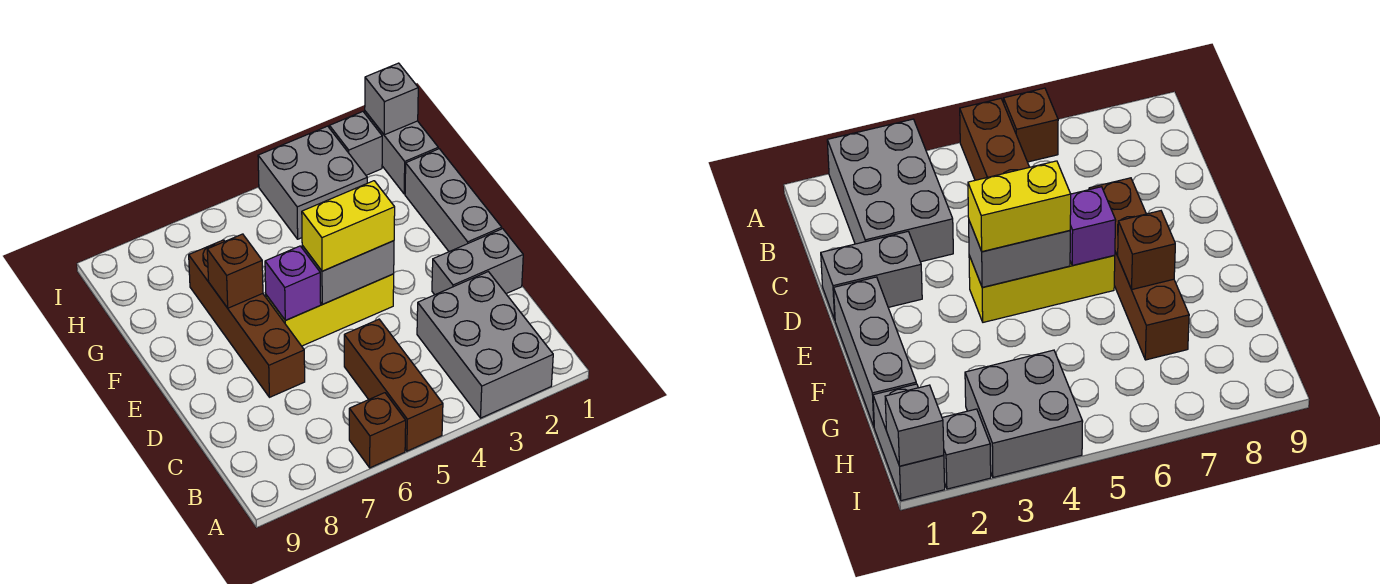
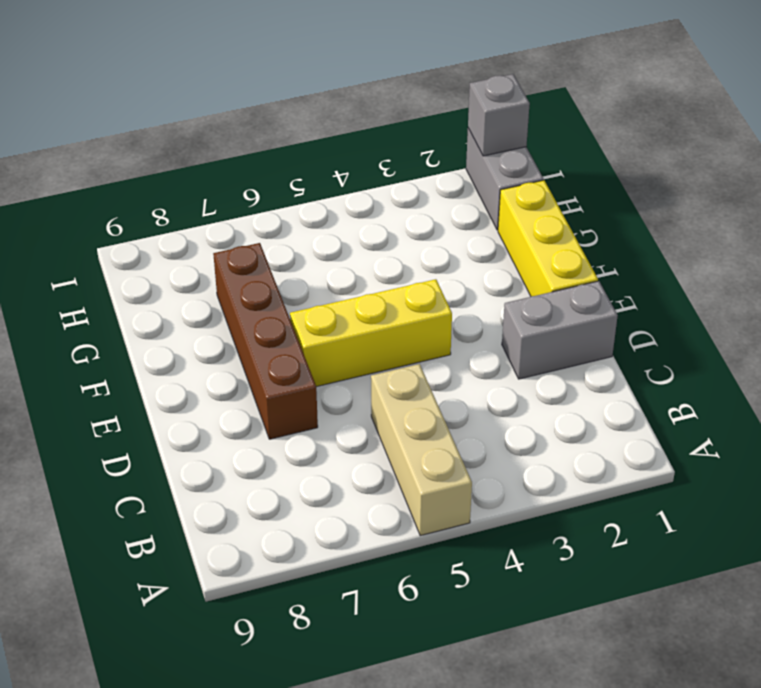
tan brick A5:C5 level 1 -> brown brick A5:C5 level 1
yellow brick E1:G1 level 1 -> grey brick E1:G1 level 1
none -> grey brick A2:C3 level 1
none -> brown brick A6 level 1
none -> grey brick H3:I4 level 1

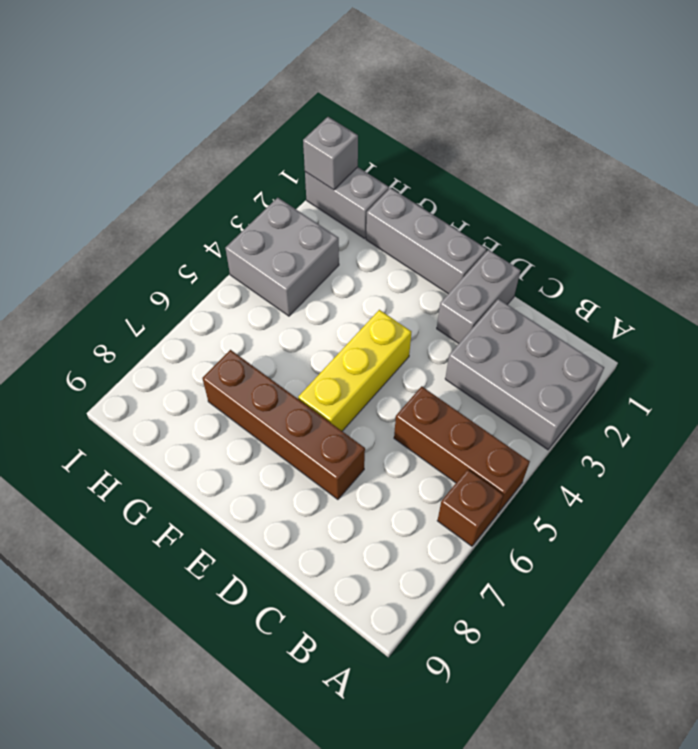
none -> grey brick I2 level 1
none -> grey brick E4:E5 level 2
none -> purple brick E6 level 2

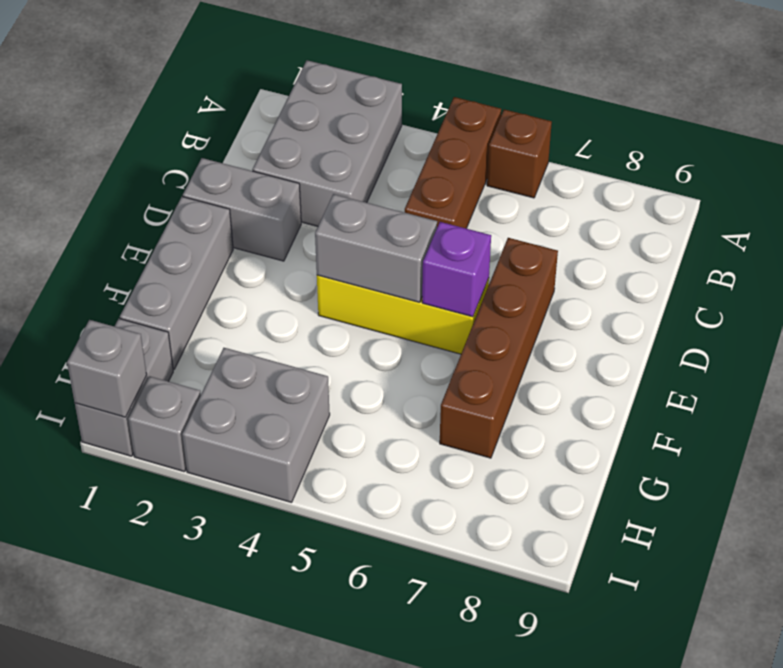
none -> brown brick F7 level 2
none -> yellow brick E4:E5 level 3

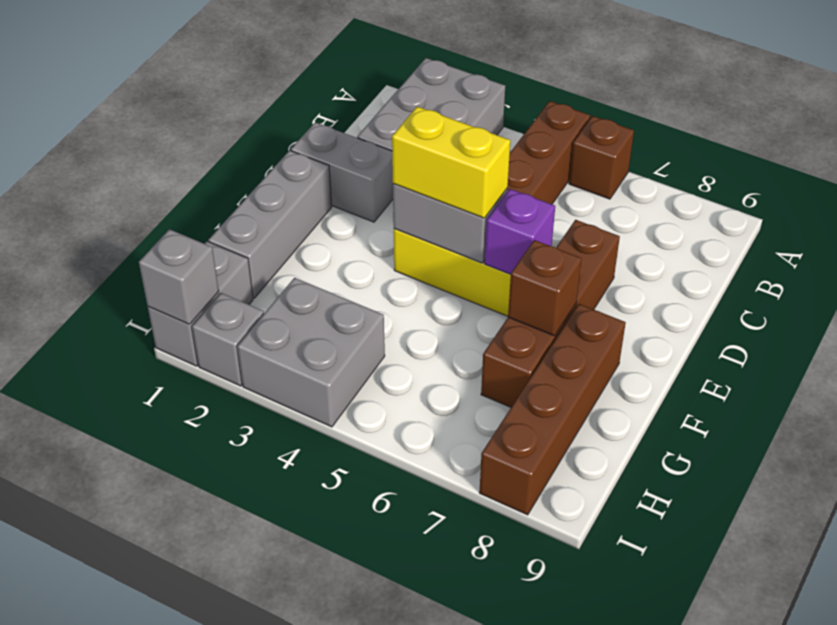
brown brick F8:I8 level 1 -> none

